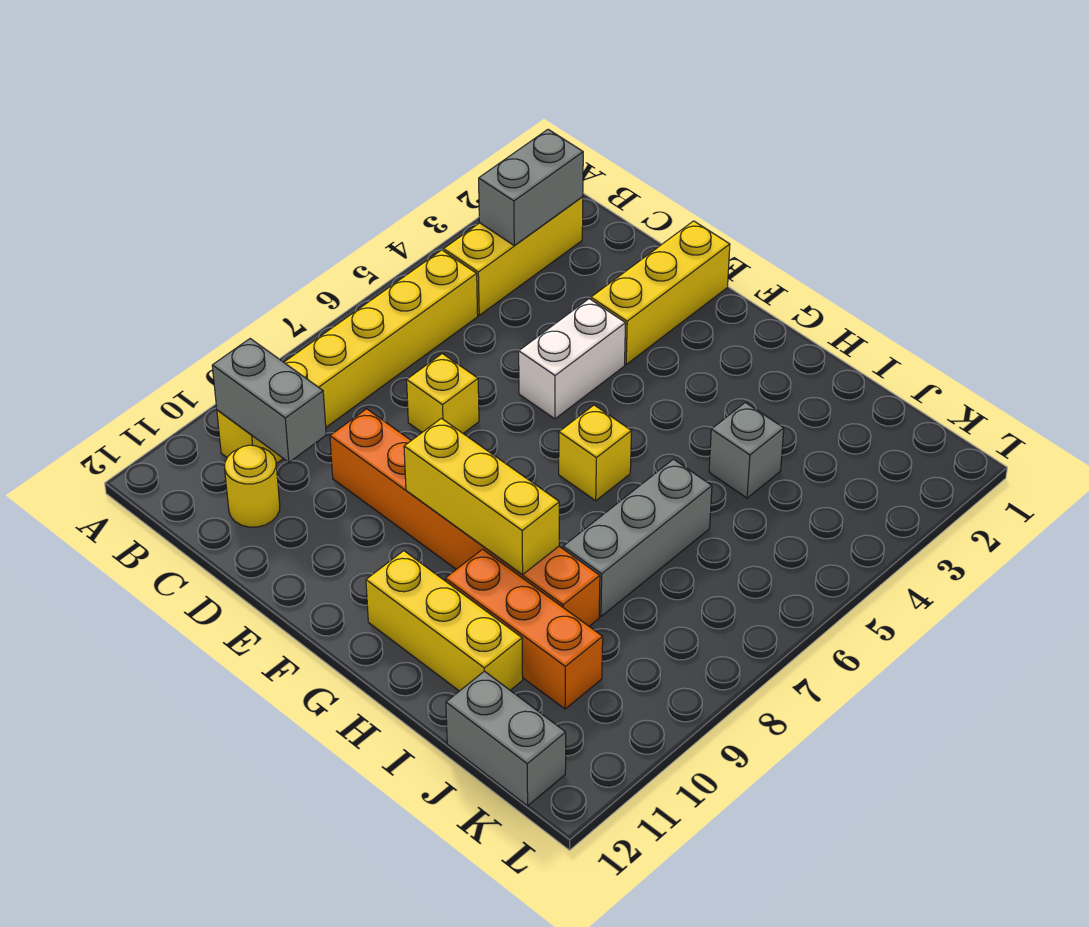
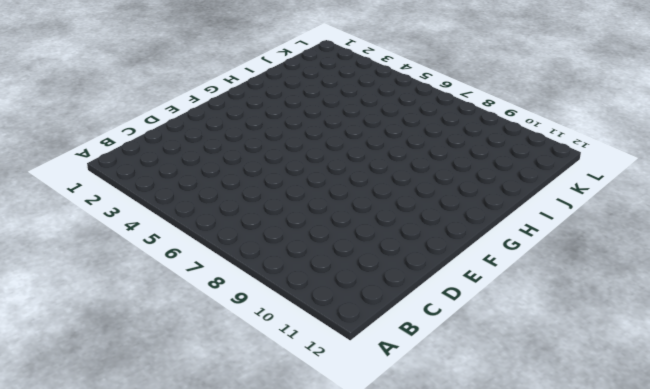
none -> yellow brick B2:B4 level 1
none -> yellow brick B5:B10 level 1
none -> yellow round brick C11 level 1

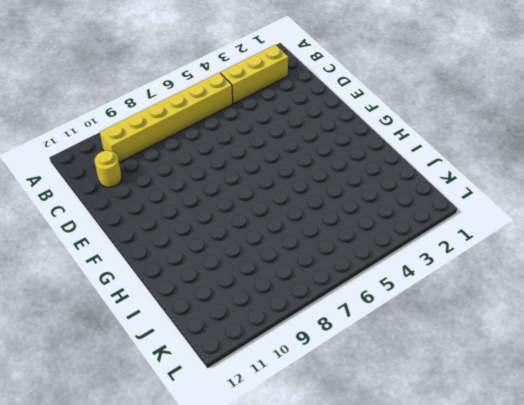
none -> yellow brick D7 level 1
none -> orange brick D9:I9 level 1
none -> yellow brick E1:E3 level 1

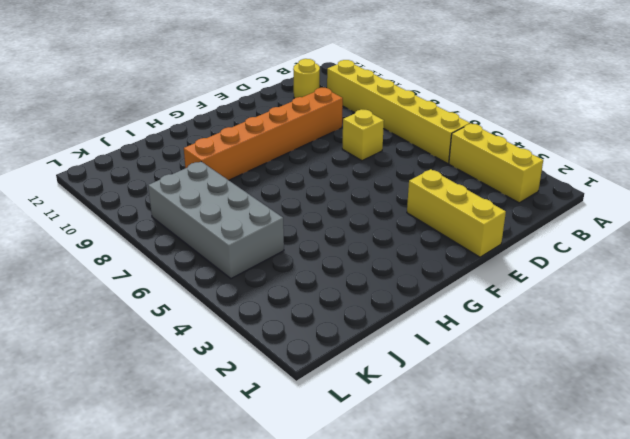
grey brick J5:K8 level 1 -> none
none -> white brick E4:E5 level 1
none -> yellow brick G6 level 1
none -> yellow brick G11:I11 level 1

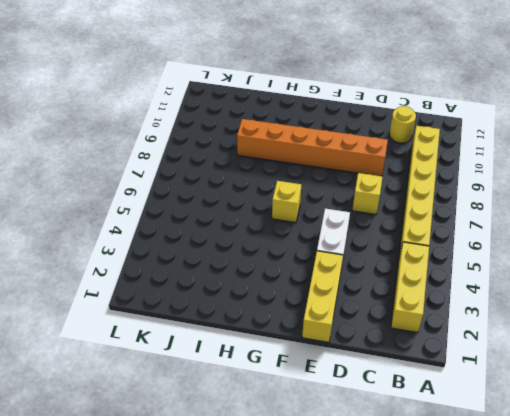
none -> yellow brick G11:I11 level 1
none -> orange brick H10:J10 level 1
none -> grey brick I4 level 1

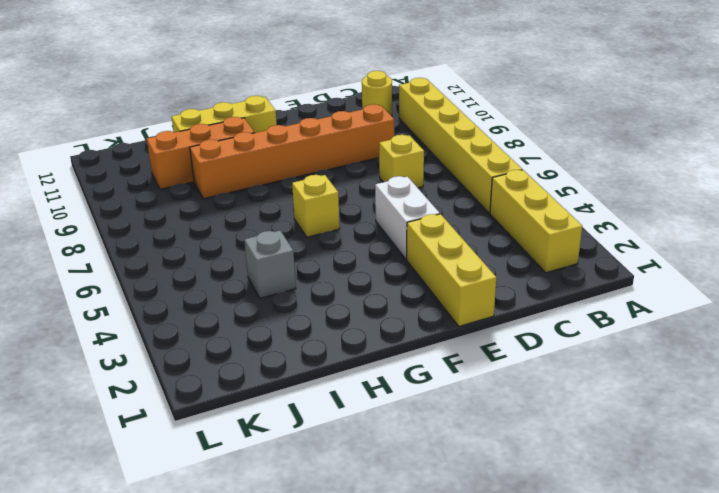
none -> grey brick I6:I8 level 1
none -> grey brick J12:K12 level 1
none -> grey brick B2:B3 level 2

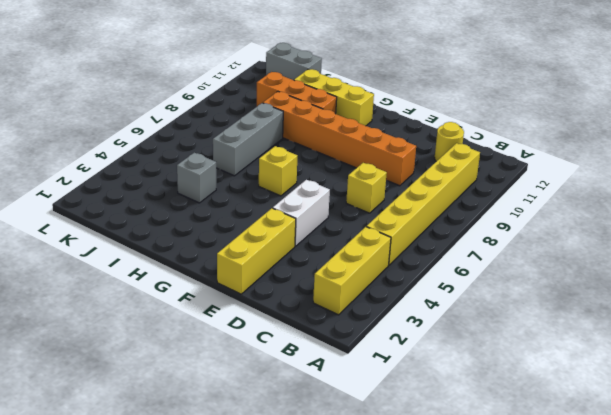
none -> grey brick B2:B3 level 2
none -> grey brick B10:C10 level 2
none -> yellow brick F9:H9 level 2

